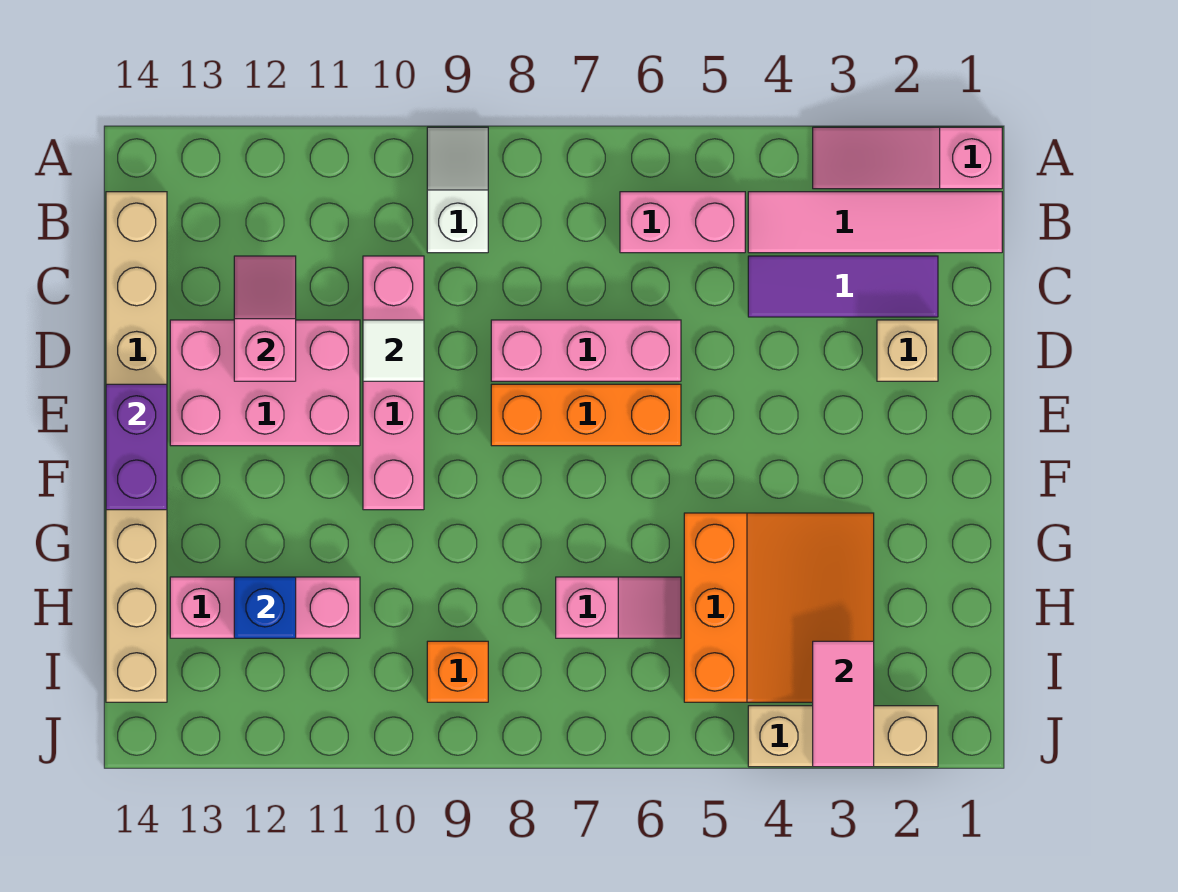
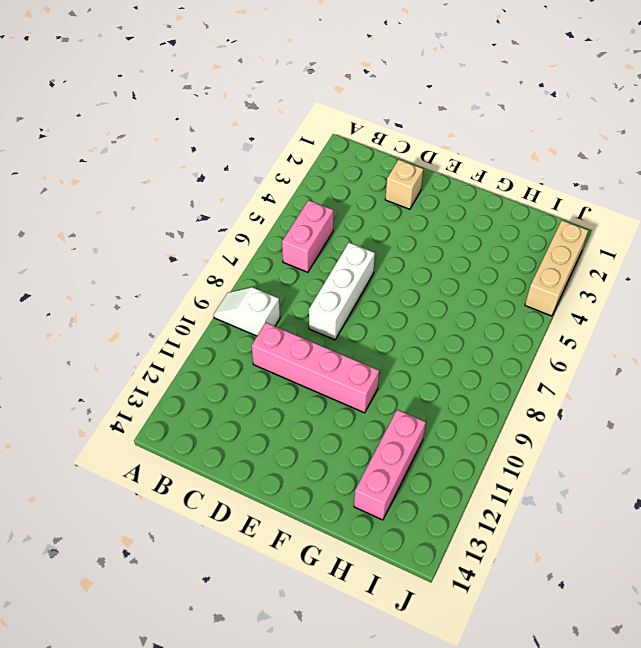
white brick D6:D8 level 1 -> pink brick D6:D8 level 1
none -> pink slope A1:A3 level 1 top 1
none -> pink tile B1:B4 level 1
none -> tan brick B14:I14 level 1

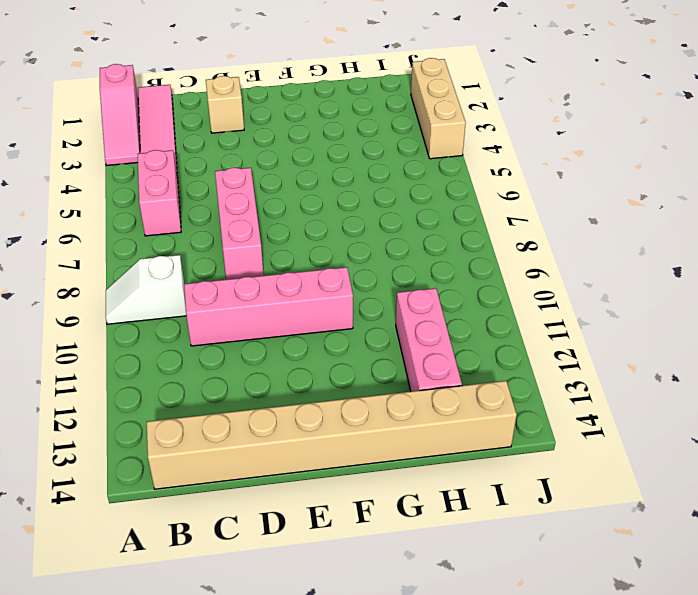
none -> purple tile C2:C4 level 1
none -> pink brick D11:E13 level 1
none -> orange brick E6:E8 level 1

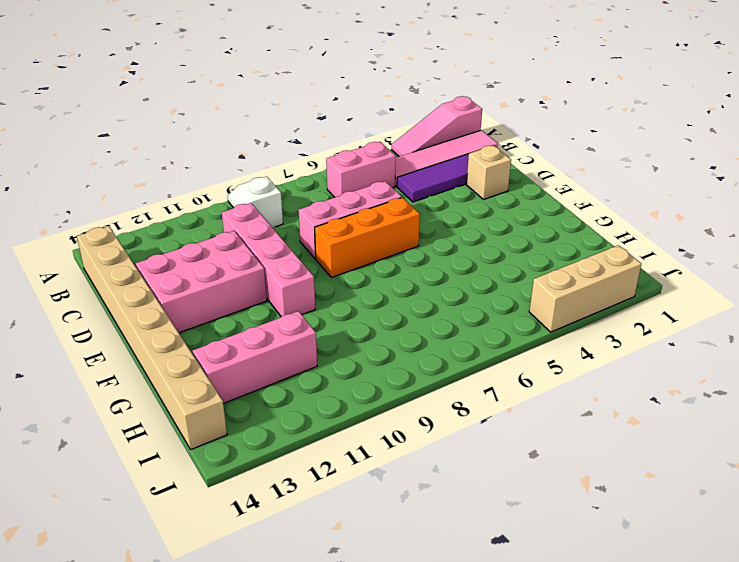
none -> orange slope G3:I5 level 1 top 5
none -> pink slope H6:H7 level 1 top 7
none -> orange brick I9 level 1

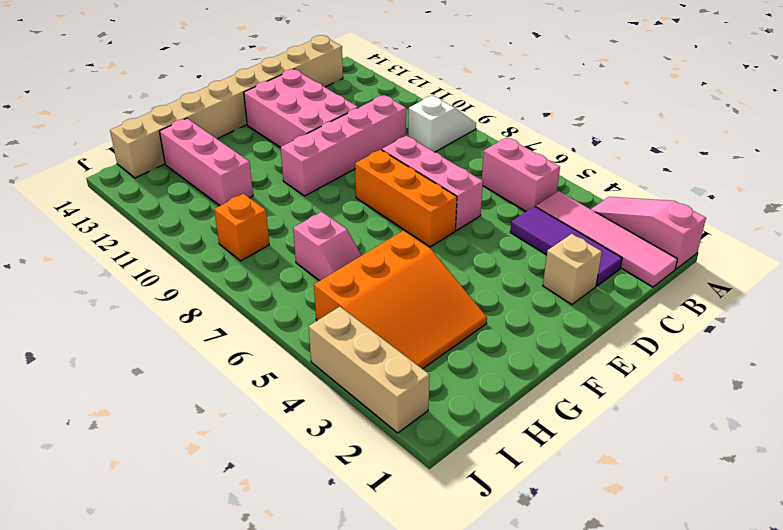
none -> pink slope C12:D12 level 2 top D
none -> white tile D10 level 2
none -> purple brick E14:F14 level 2

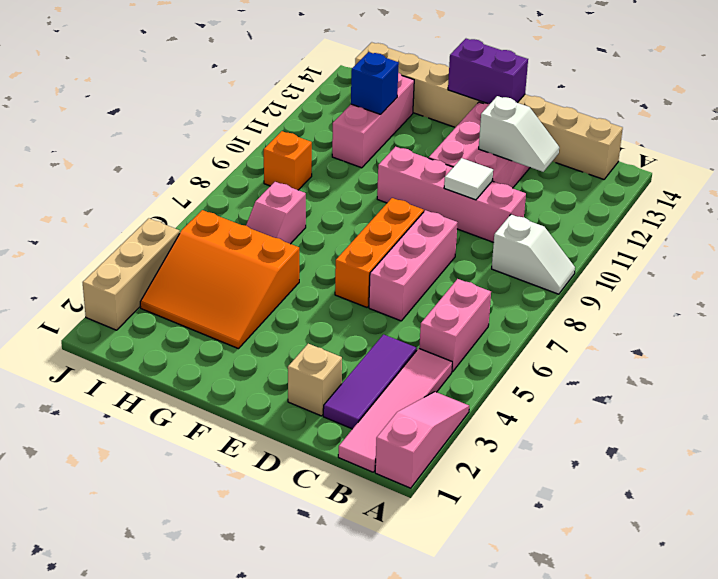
white slope C12:D12 level 2 top D -> pink slope C12:D12 level 2 top D
none -> pink tile I3:J3 level 2

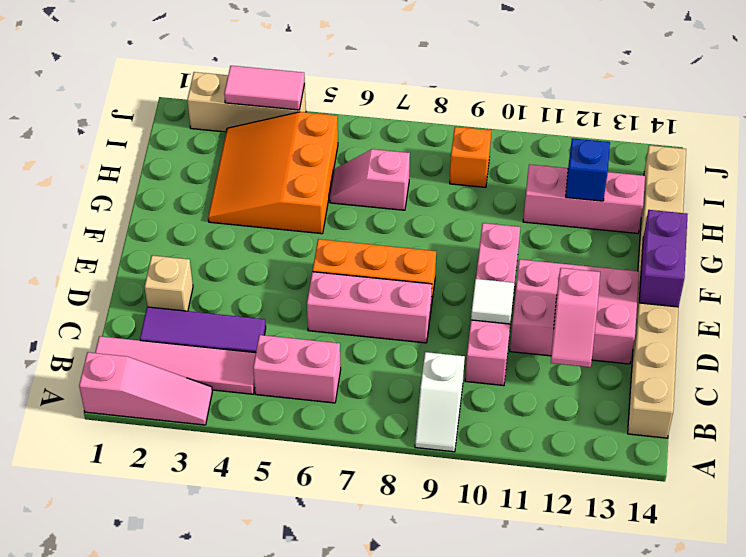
pink tile J3:J4 level 2 -> pink tile I3:J3 level 2

